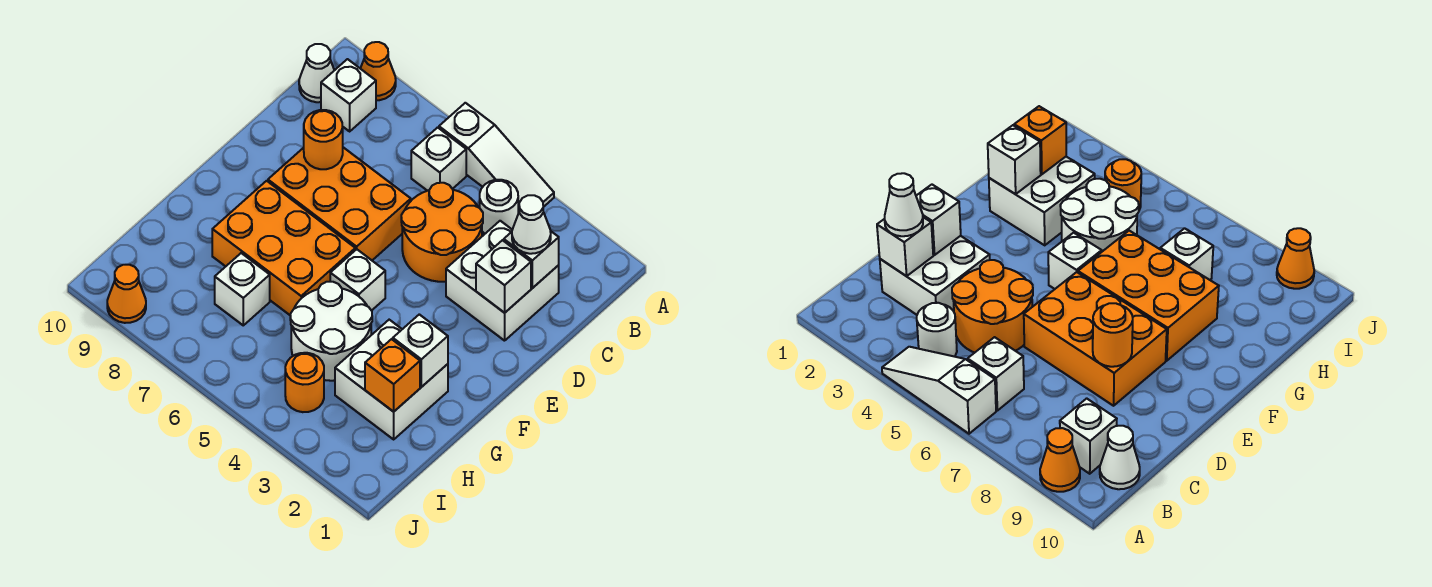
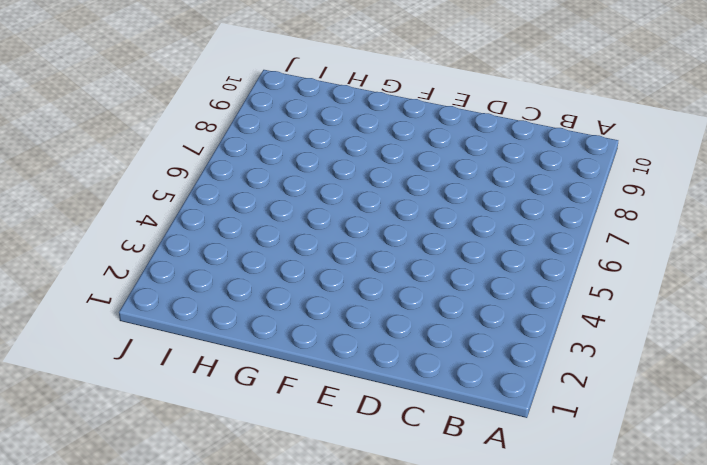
none -> white slope A4:A6 level 1 top 6
none -> orange cone A9 level 1
none -> white round brick B4 level 1

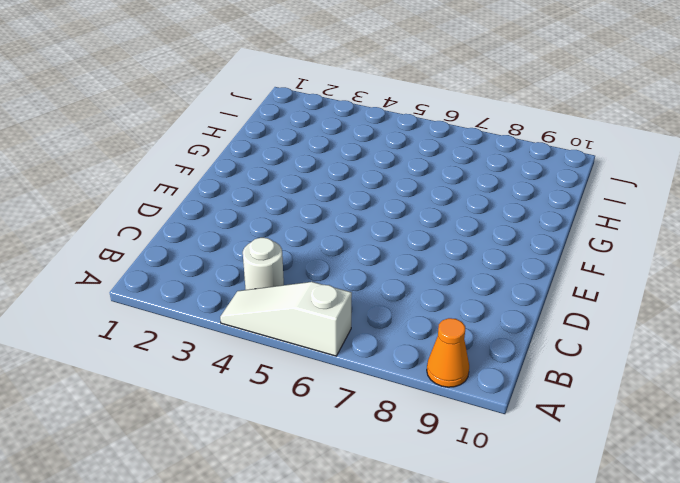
none -> white brick B6 level 1
none -> white brick B9 level 1
none -> white cone B10 level 1

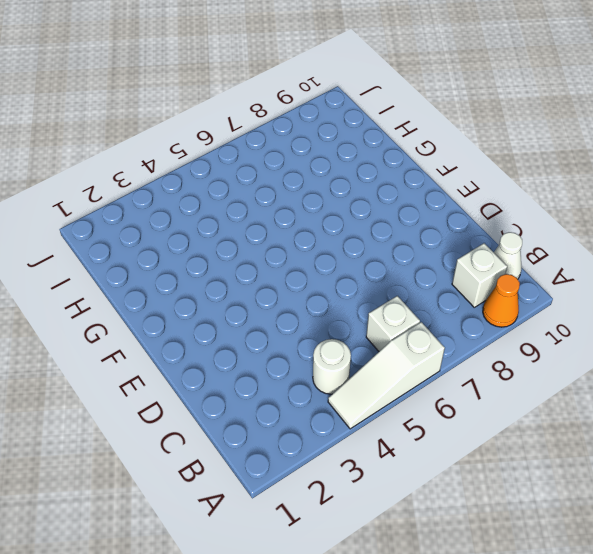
none -> white brick C2:D3 level 1
none -> orange round brick C4:D5 level 1
none -> orange brick D6:E8 level 1

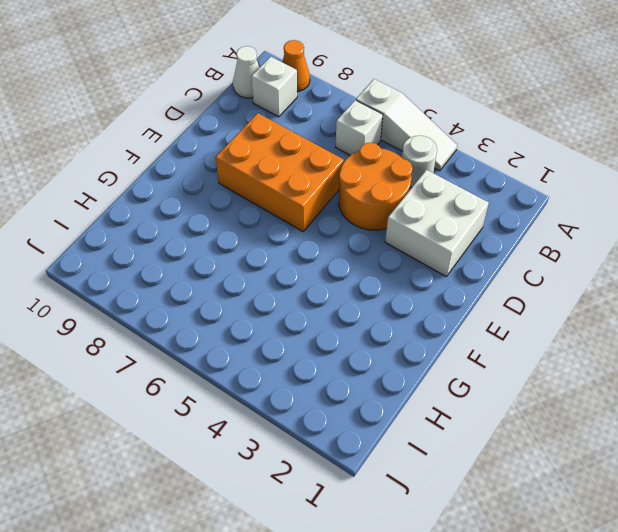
none -> white brick F5 level 1
none -> orange brick F6:G8 level 1
none -> white brick G2:H3 level 1

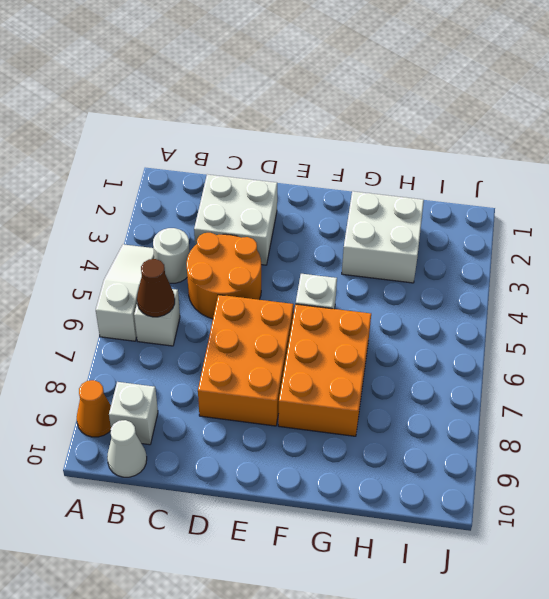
brown cone B6 level 2 -> none
none -> white round brick G4:H5 level 1
none -> white brick H7 level 1
none -> orange round brick I4 level 1

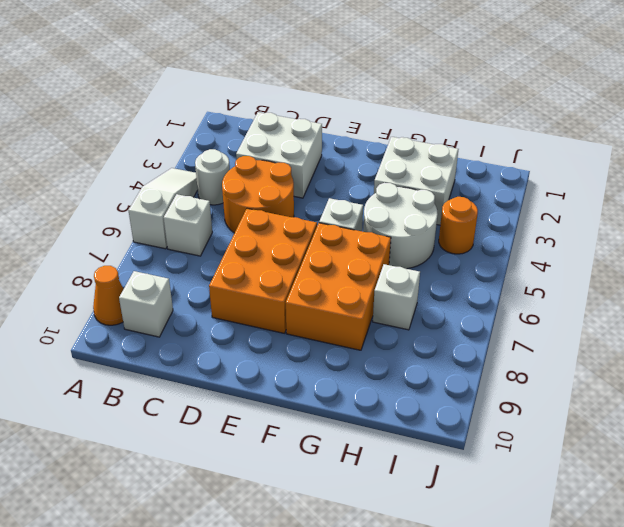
none -> white cone B10 level 1
none -> orange cone J9 level 1
none -> white brick C2 level 2

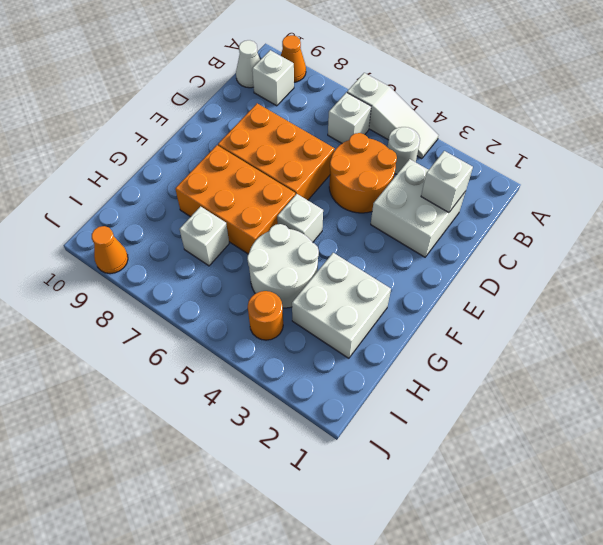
none -> white brick D2 level 2
none -> orange round brick D8 level 2
none -> white brick G2 level 2

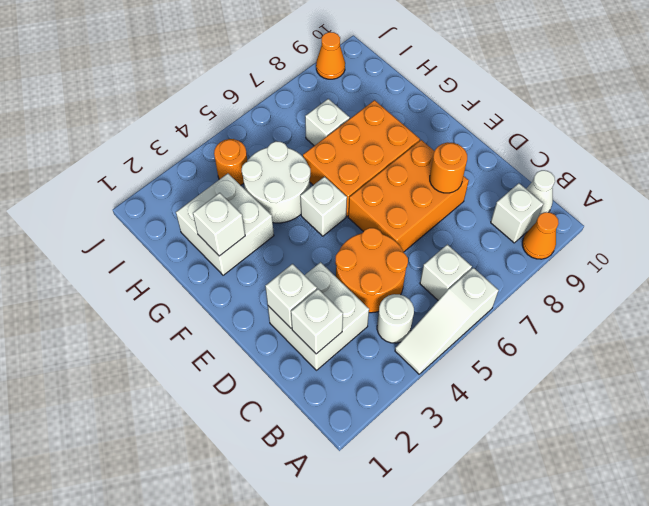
none -> orange brick H2 level 2
none -> white cone C2 level 3

